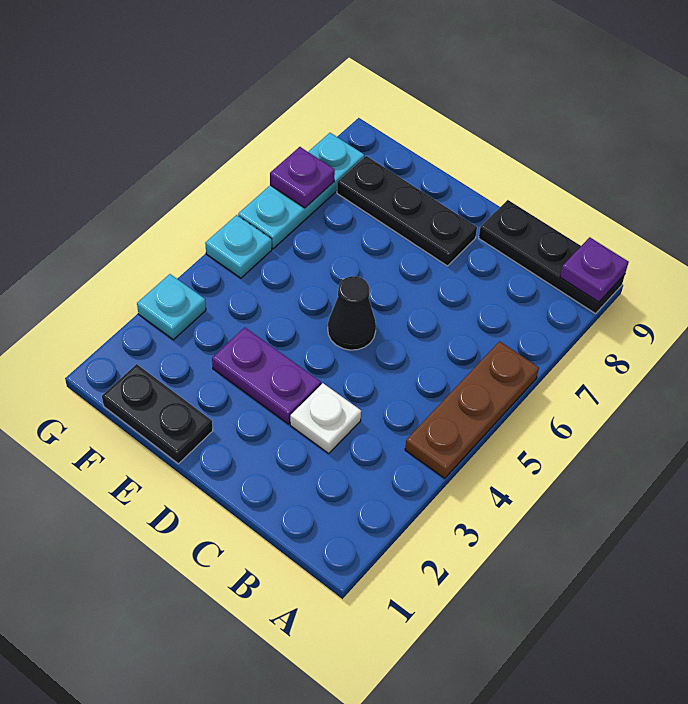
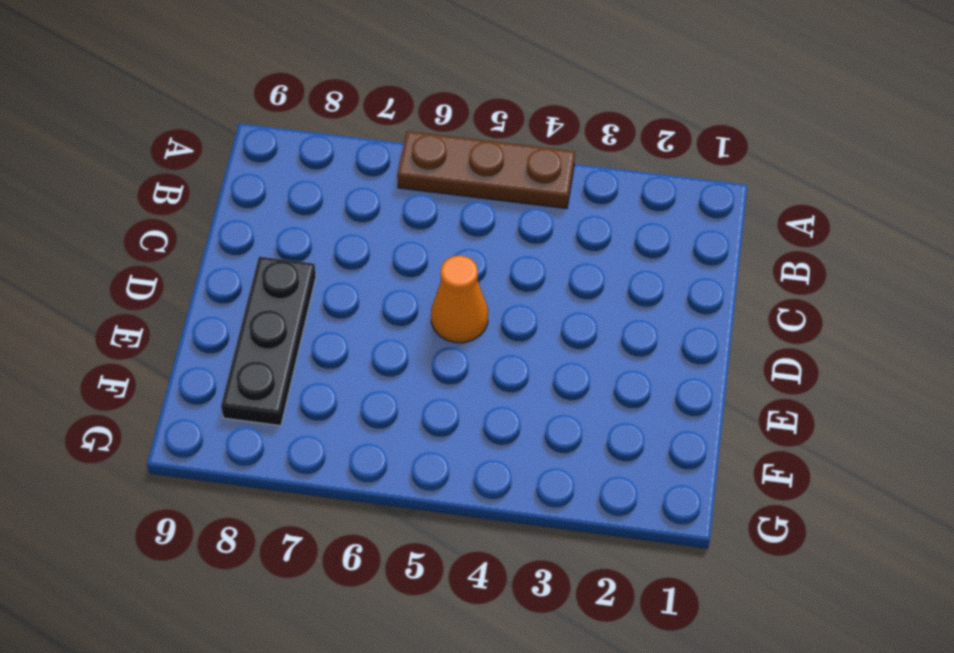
orange cone D5 level 1 -> black cone D5 level 1
none -> black plate A9:C9 level 1
none -> white plate C3 level 1
none -> purple plate D3:E3 level 1

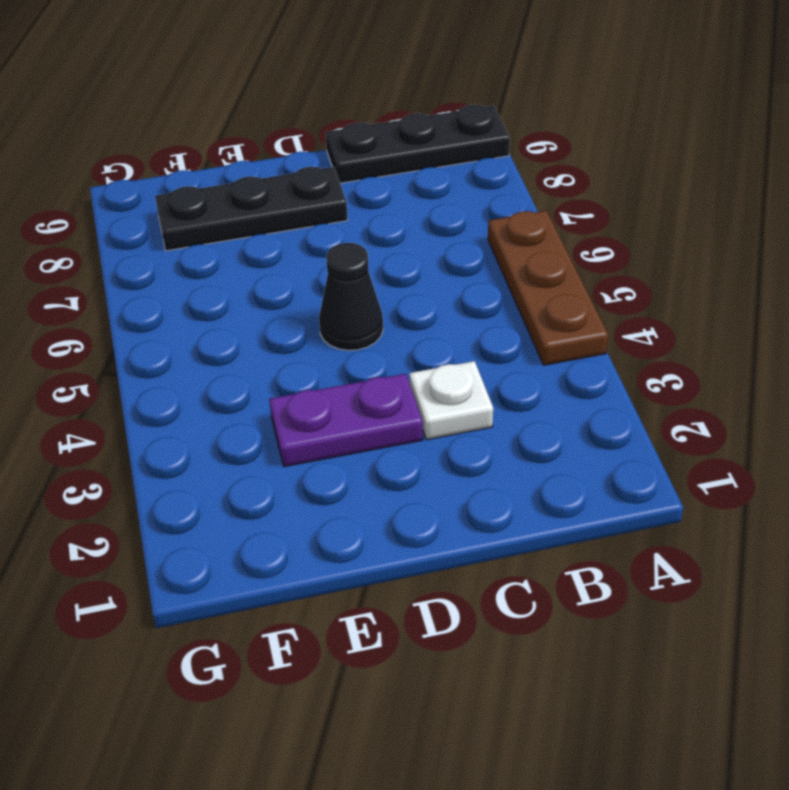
none -> black plate E1:F1 level 1
none -> cyan plate G3 level 1
none -> cyan plate G5 level 1

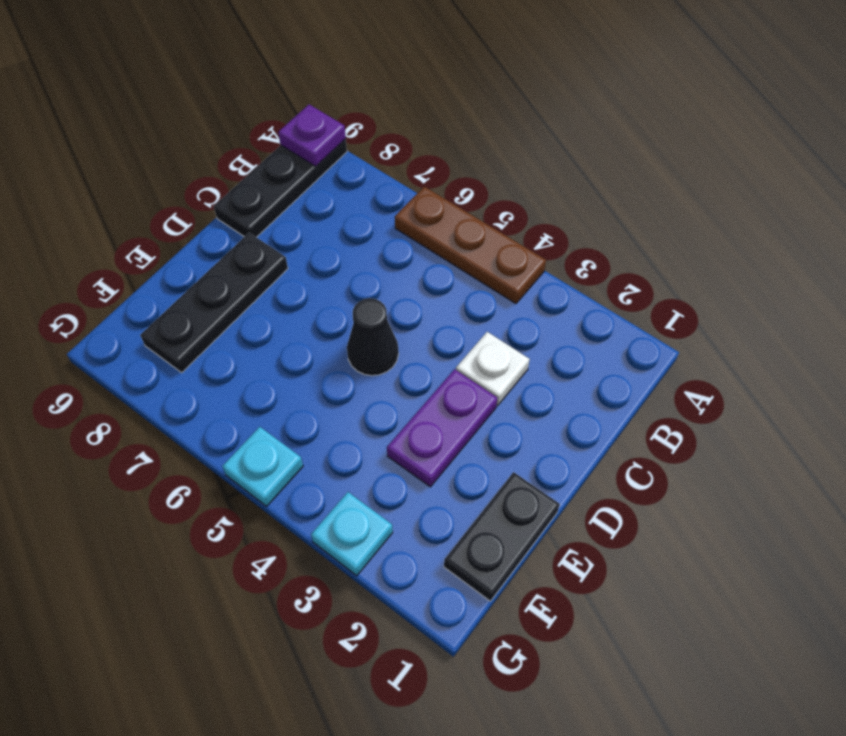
none -> cyan plate G6:G8 level 1
none -> purple plate G7 level 2

